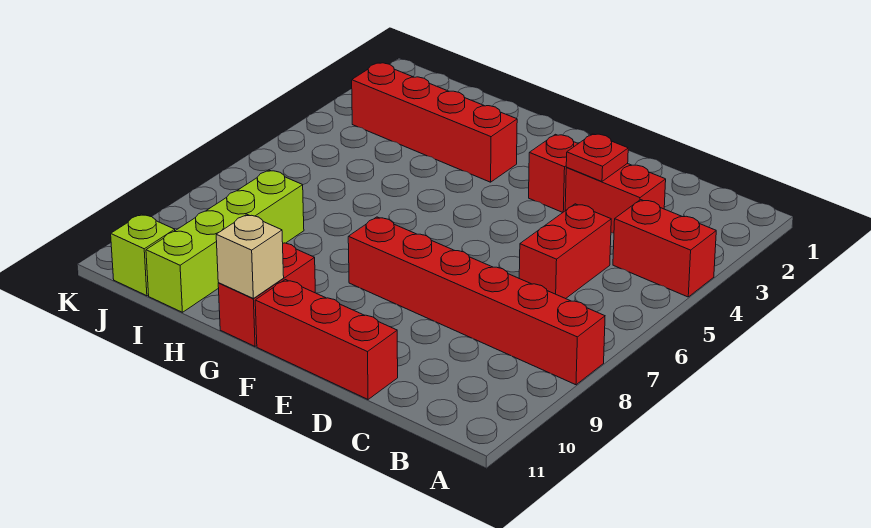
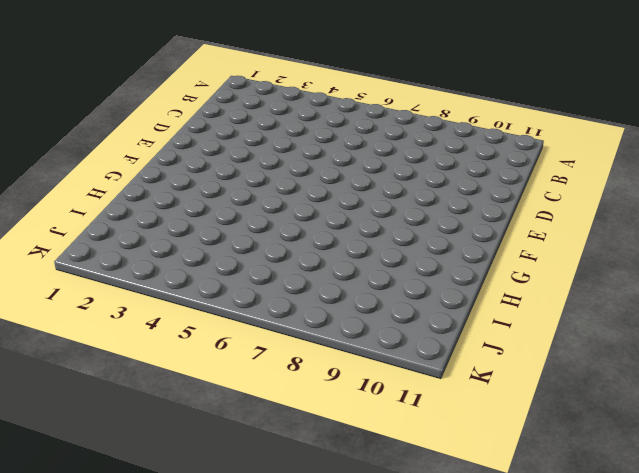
none -> red brick A4:B4 level 1
none -> red brick A8:F8 level 1
none -> red brick C3:D3 level 1

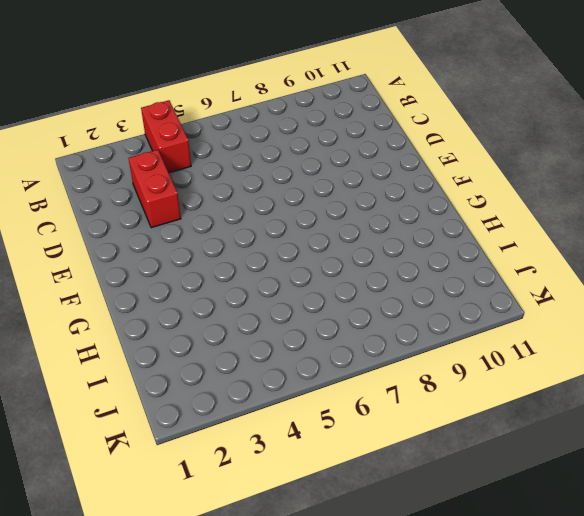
none -> red brick A8:F8 level 1
none -> red brick C5:C6 level 1
none -> red brick D11:F11 level 1

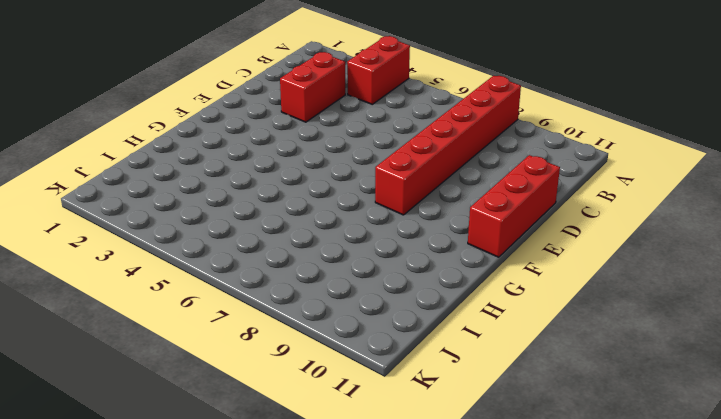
none -> red brick C5:C6 level 1
none -> red brick E3 level 1
none -> red brick G3:J3 level 1

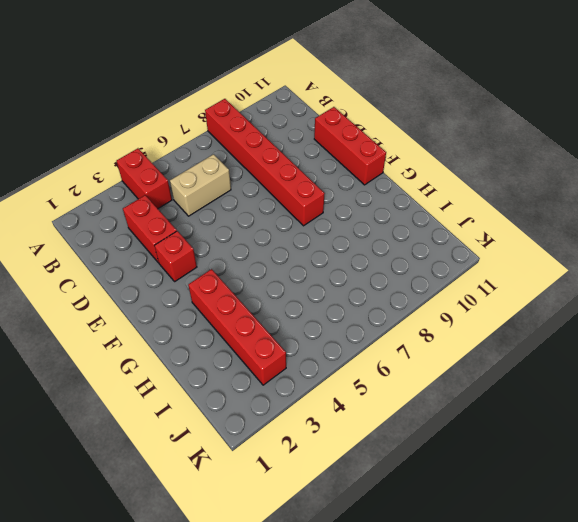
tan brick C5:C6 level 1 -> red brick C5:C6 level 1
none -> red brick G10:G11 level 1
none -> lime brick I8:I11 level 1
none -> lime brick J11 level 1

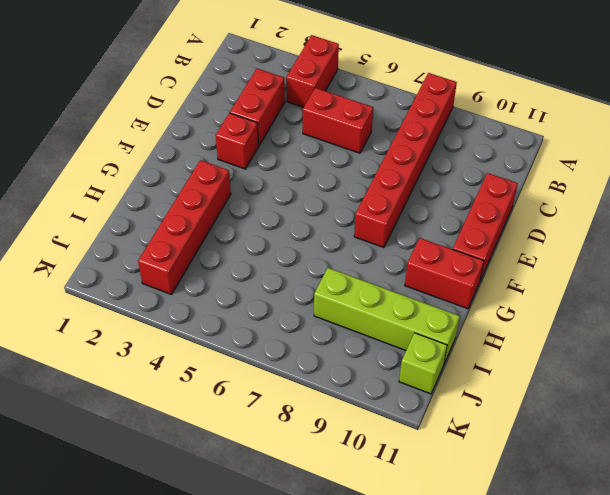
none -> red plate D3 level 2
none -> tan brick G11 level 2

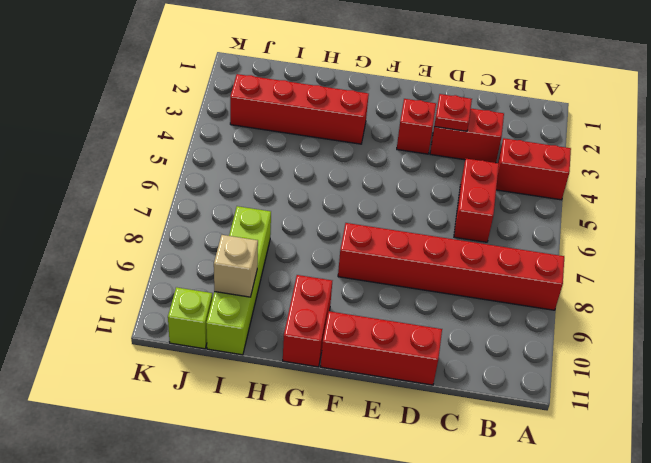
tan brick I10 level 2 -> tan brick G11 level 2

